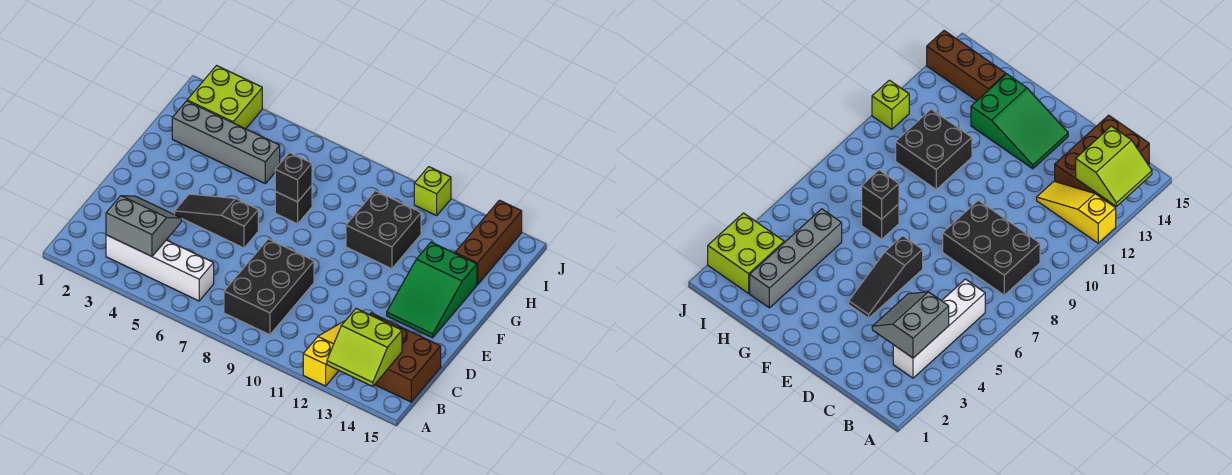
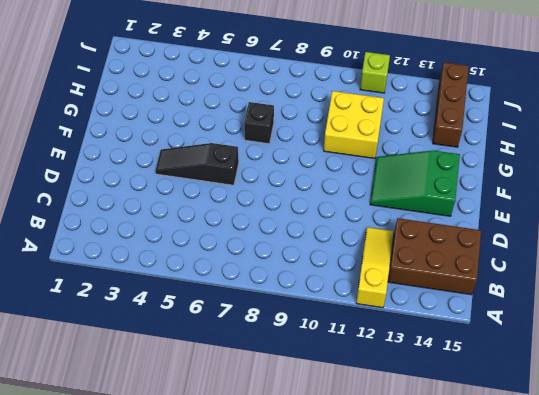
green slope E12:F14 level 1 top 14 -> green slope E13:G14 level 1 top G
yellow brick G10:H11 level 1 -> black brick G10:H11 level 1
none -> white brick B3:B6 level 1
none -> black brick B8:D9 level 1
none -> grey brick H2:H5 level 1

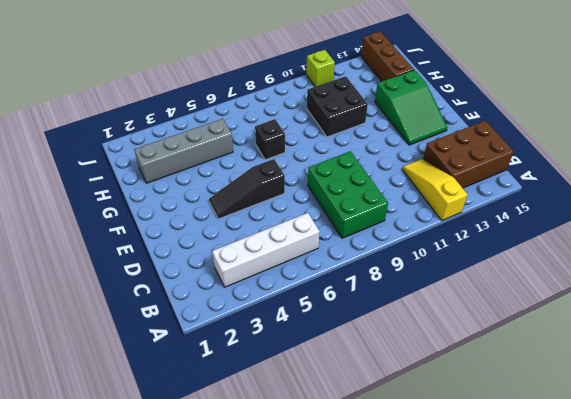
green brick B8:D9 level 1 -> black brick B8:D9 level 1
none -> lime brick I2:J3 level 1
none -> lime slope A13:B14 level 2 top B
none -> grey slope B3:C4 level 2 top B

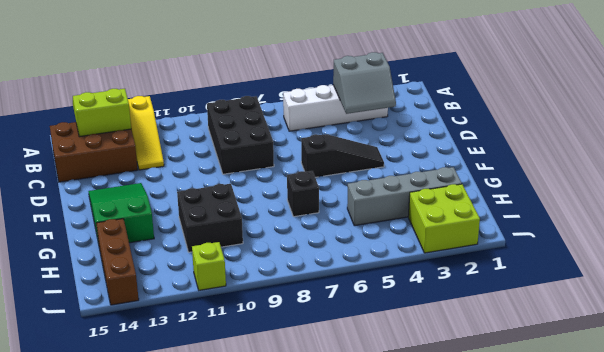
none -> black brick G7 level 2

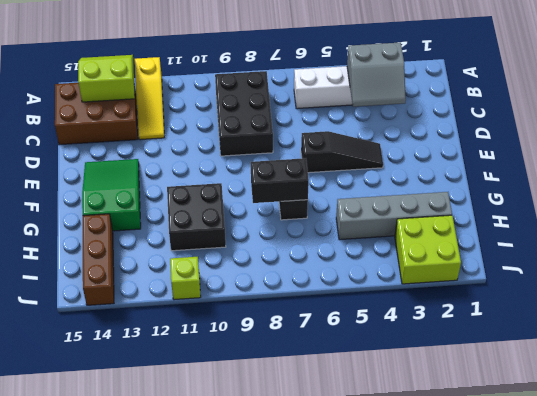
black brick G7:G8 level 2 -> black brick G7 level 2

